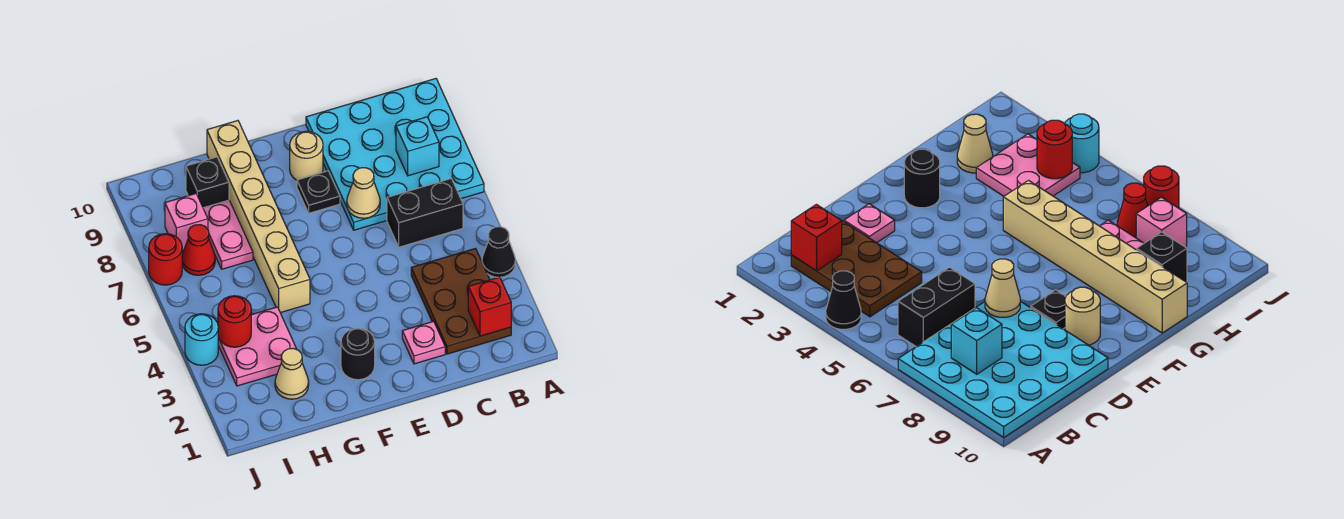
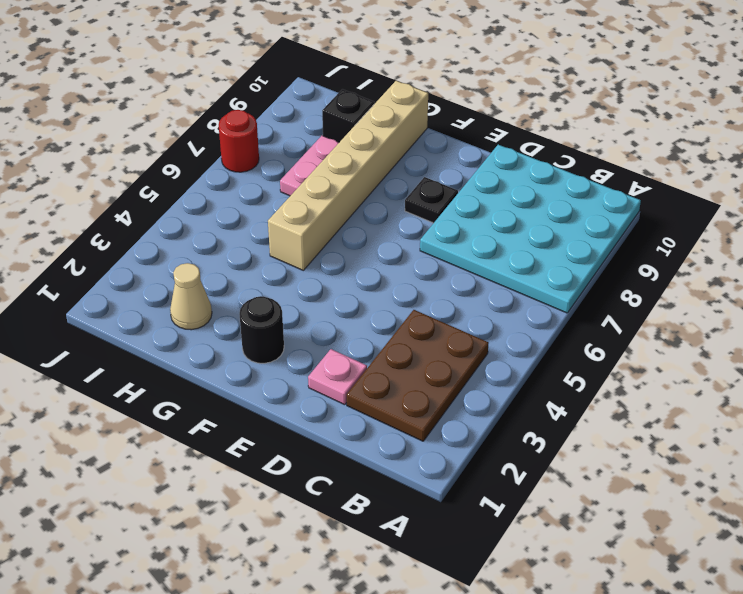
none -> black cone A4 level 1
none -> black brick B6:C6 level 1
none -> tan round brick E9 level 1

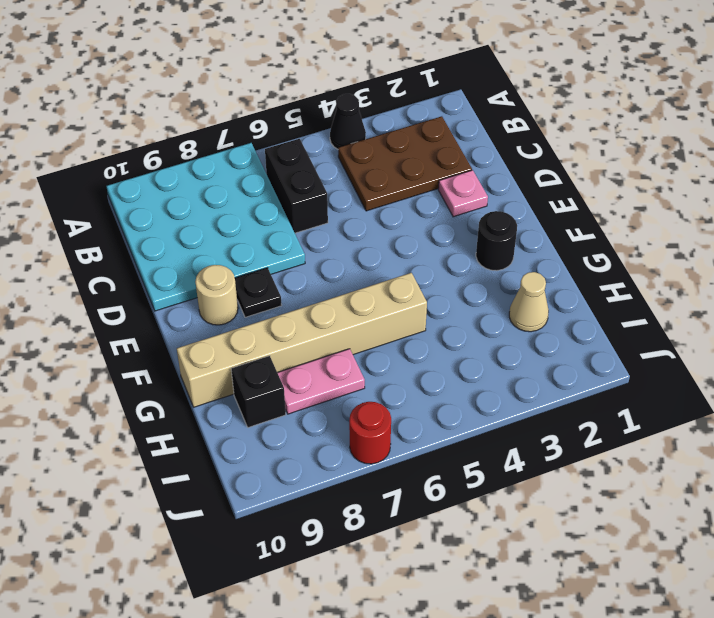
none -> pink plate H3:I4 level 1
none -> red cone I7 level 1
none -> pink brick I8 level 1

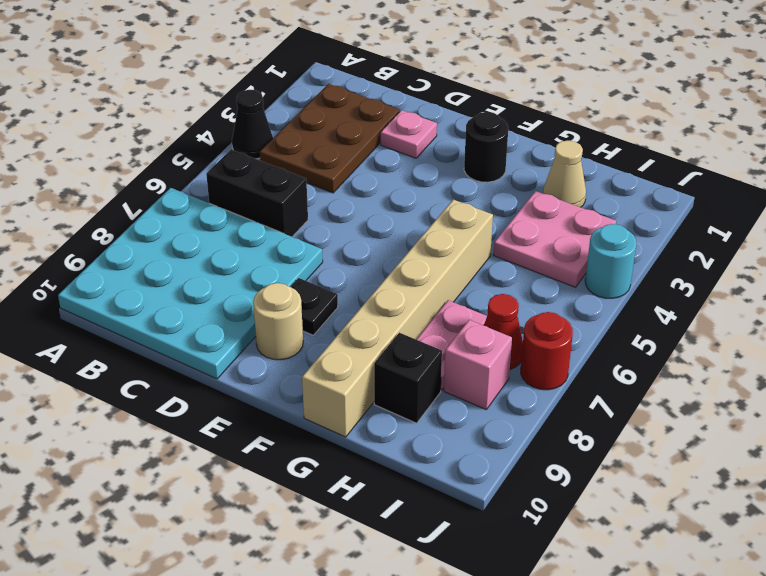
none -> red brick B2 level 2
none -> cyan brick B8 level 2
none -> tan cone D7 level 2

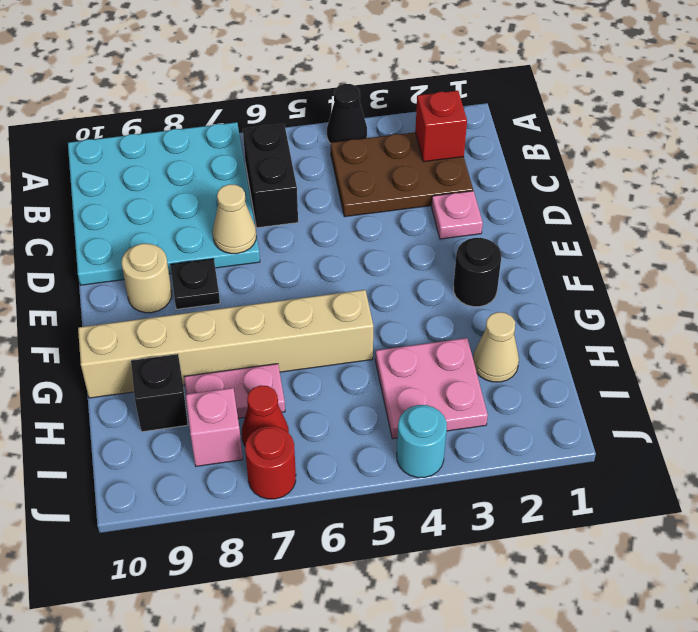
none -> cyan brick B8 level 2
none -> red round brick I4 level 2

